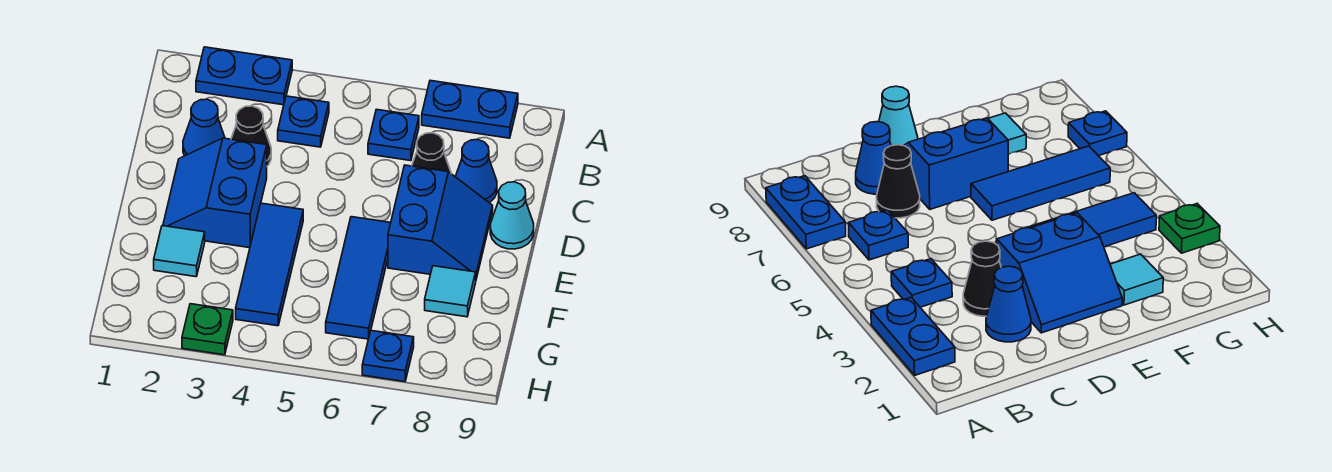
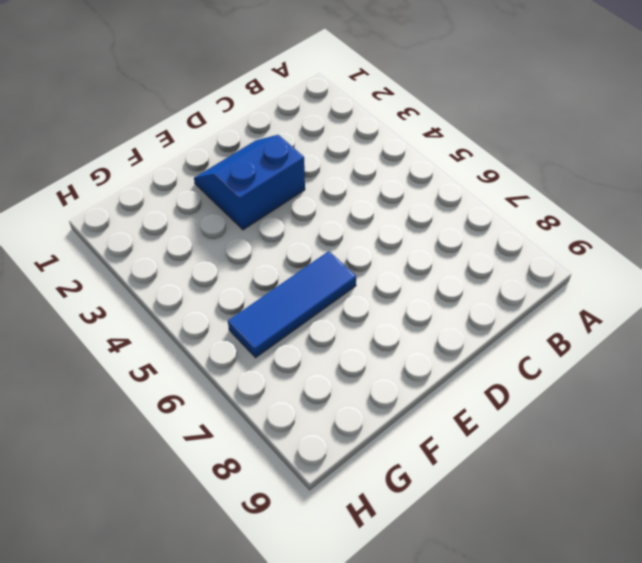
none -> blue plate A2:A3 level 1
none -> blue plate A7:A8 level 1
none -> blue plate B4 level 1

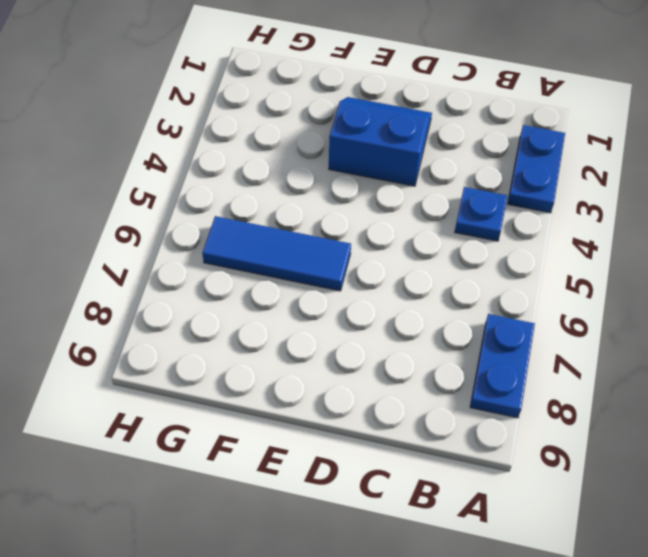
none -> blue plate B6 level 1
none -> blue cone C2 level 1
none -> black cone C3 level 1

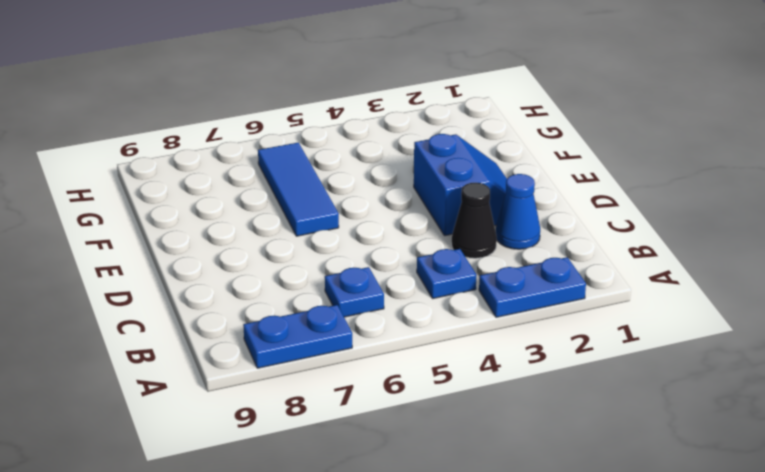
none -> black cone C7 level 1
none -> blue cone C8 level 1
none -> blue slope D7:E8 level 1 top 7

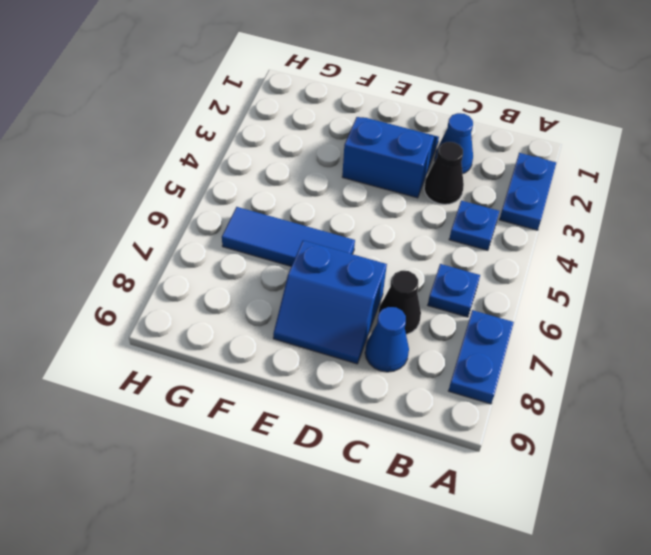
none -> cyan cone D9 level 1
none -> blue tile E4:G4 level 1
none -> cyan tile F2 level 1

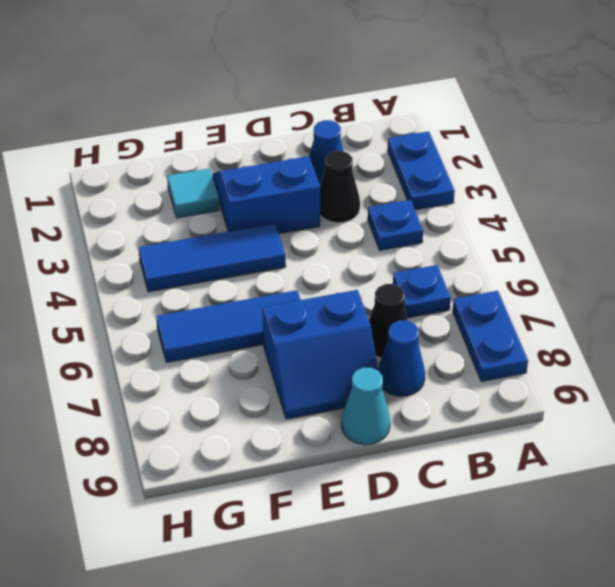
none -> cyan tile F8 level 1
none -> green plate H3 level 1
none -> blue plate H7 level 1

